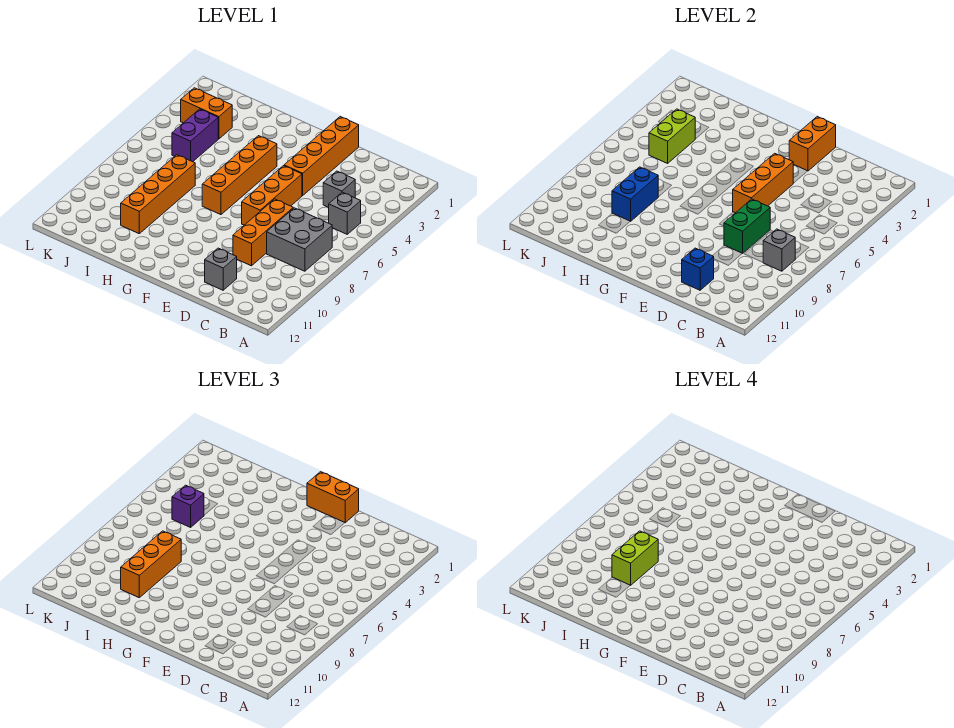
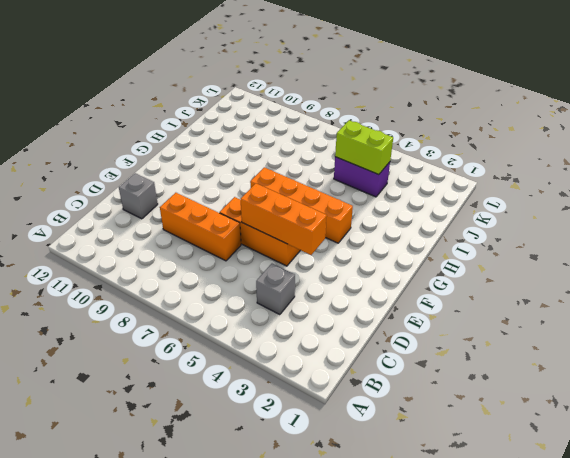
none -> grey brick B5 level 1
none -> grey brick B7:C8 level 1
none -> orange brick E1:E4 level 1

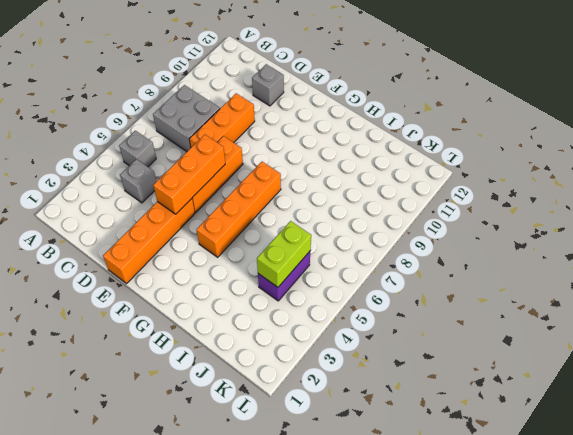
none -> orange brick I7:I10 level 1
none -> orange brick J3:K3 level 1
none -> grey brick B8 level 2

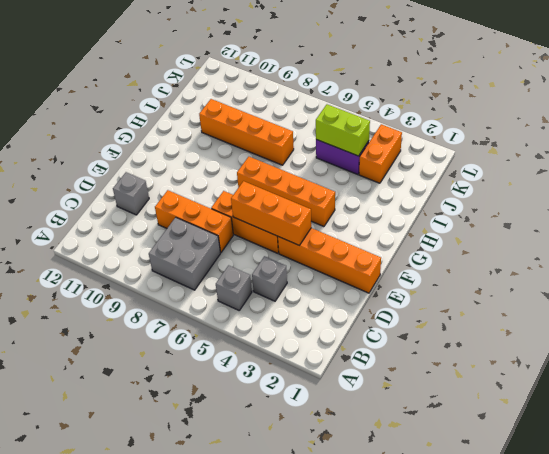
none -> grey brick B8 level 2
none -> green brick D7:D8 level 2
none -> blue brick D11 level 2

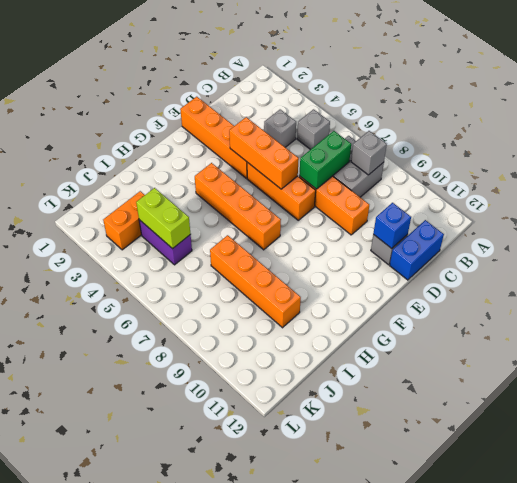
green brick C7:D7 level 2 -> green brick D7:D8 level 2
blue brick C12:D12 level 1 -> blue brick I8:I9 level 2
none -> orange brick E1:E2 level 2
none -> orange brick E1:F1 level 3
none -> orange brick I8:I10 level 3

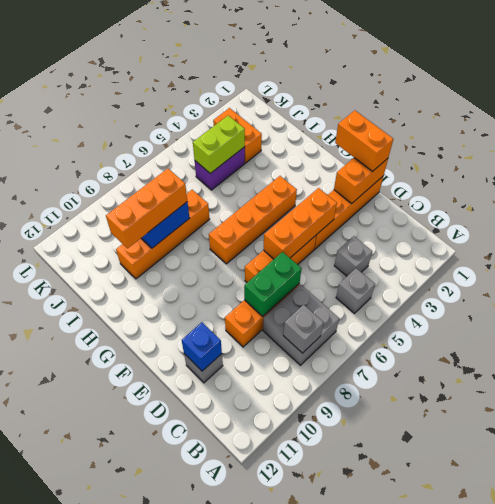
none -> purple brick J5 level 3
none -> lime brick I8:I9 level 4

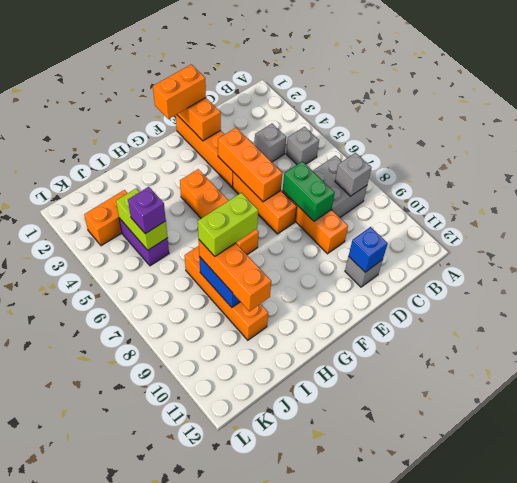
lime brick H8:I8 level 4 -> lime brick I8:I9 level 4

